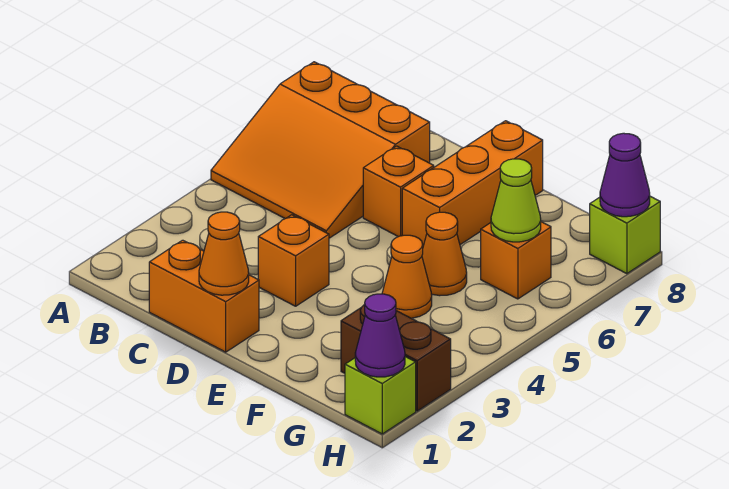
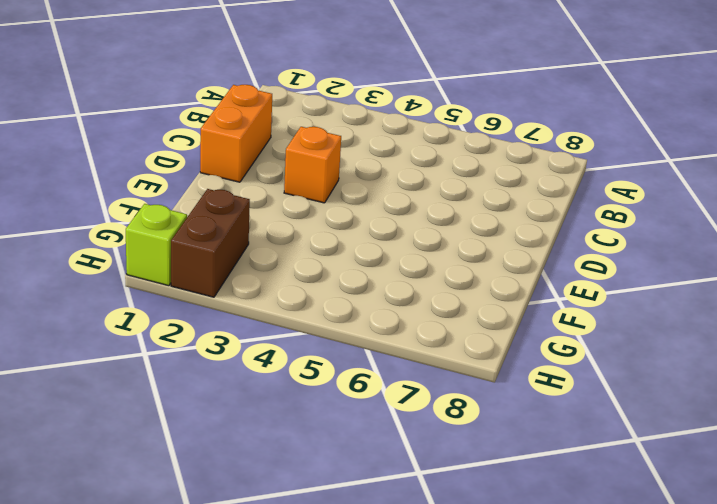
none -> orange slope A5:C7 level 1 top 7
none -> orange brick D6 level 1
none -> orange brick E6:E8 level 1

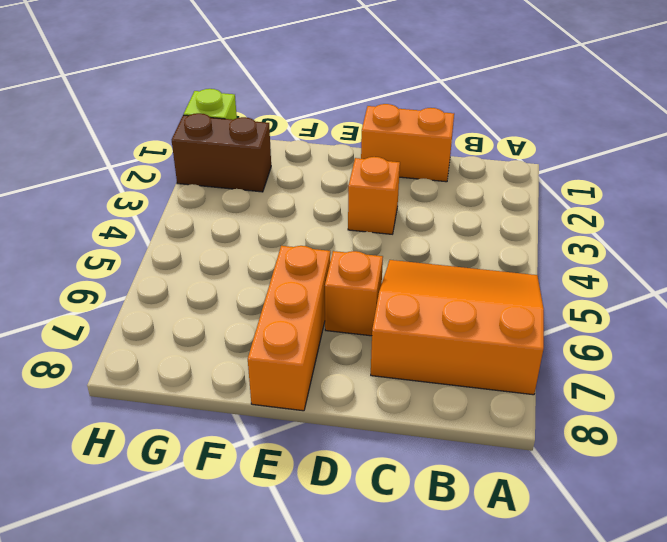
none -> orange cone F4 level 1
none -> orange cone F5 level 1
none -> orange brick G6 level 1

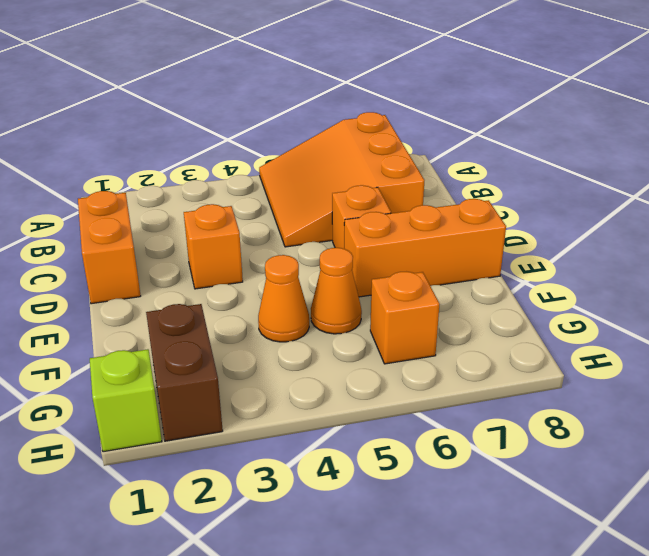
none -> lime brick H8 level 1
none -> orange cone D1 level 2
none -> lime cone G6 level 2

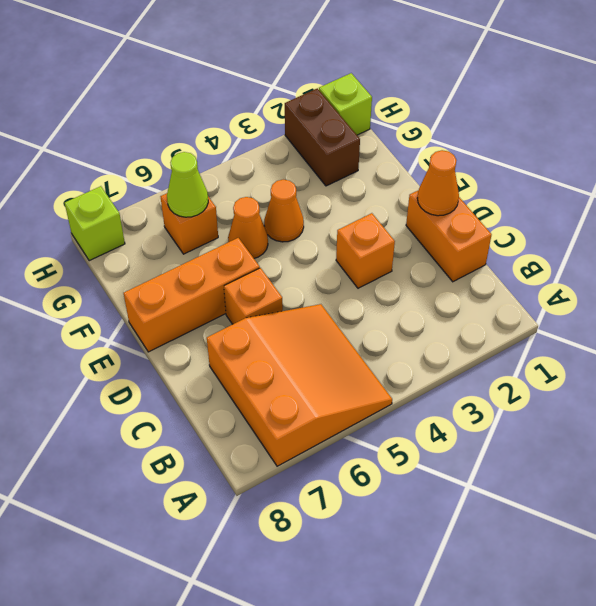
none -> purple cone H1 level 2
none -> purple cone H8 level 2

